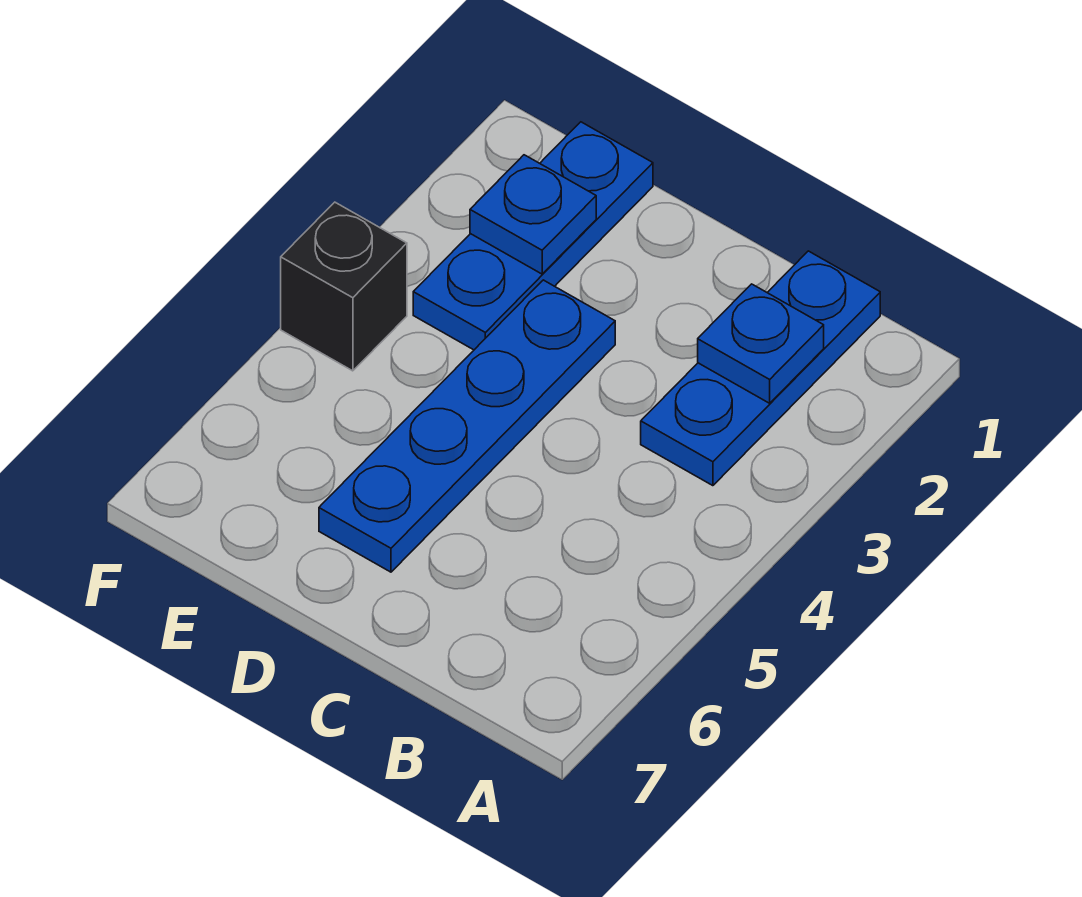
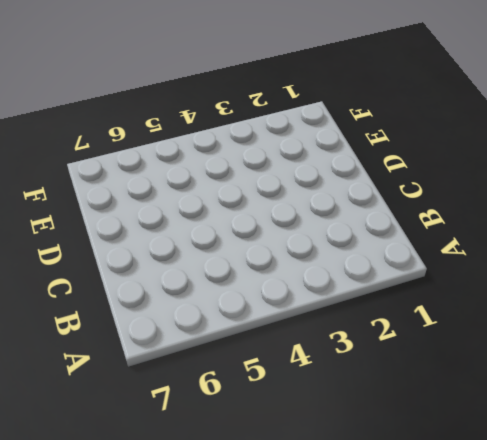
none -> blue plate B1:B3 level 1
none -> blue plate D3:D6 level 1

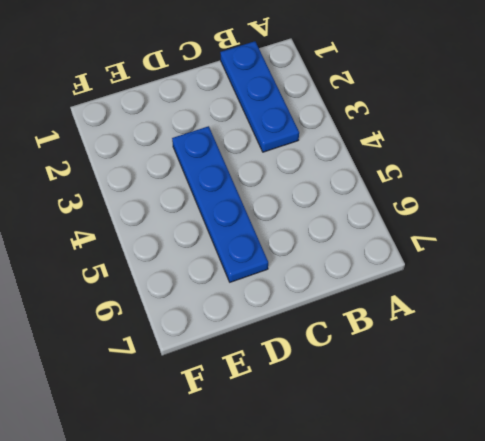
none -> blue plate E1:E3 level 1
none -> black brick F4 level 1

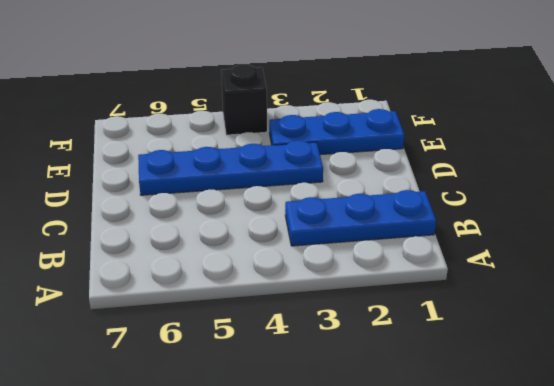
none -> blue plate B2 level 2
none -> blue plate E2 level 2

